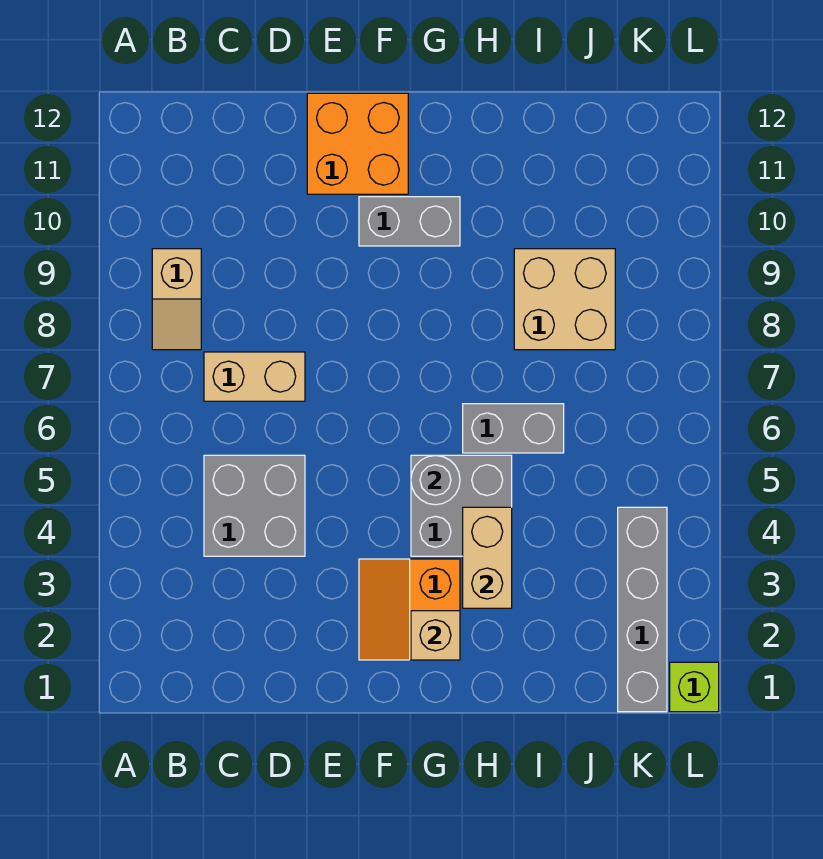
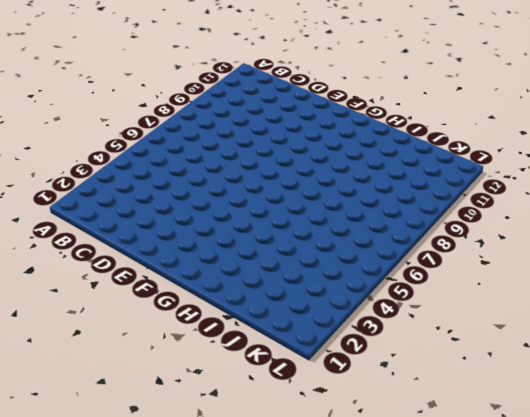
none -> tan slope B8:B9 level 1 top 9
none -> grey brick C4:D5 level 1
none -> tan brick C7:D7 level 1

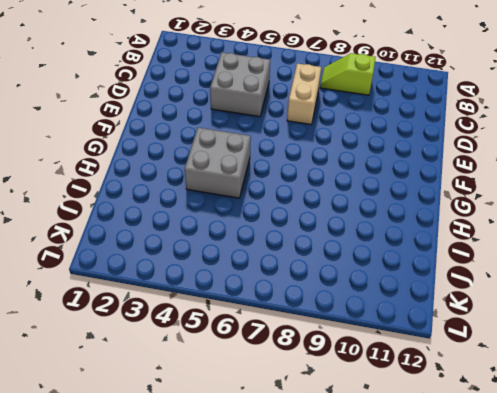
lime slope B8:B9 level 1 top 9 -> tan slope B8:B9 level 1 top 9
none -> orange brick E11:F12 level 1
none -> orange slope F2:G3 level 1 top G
none -> grey brick F10:G10 level 1

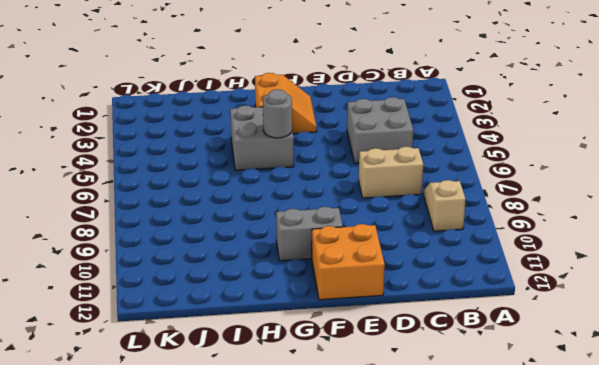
none -> grey brick H6:I6 level 1
none -> tan brick I8:J9 level 1
none -> grey brick K1:K4 level 1

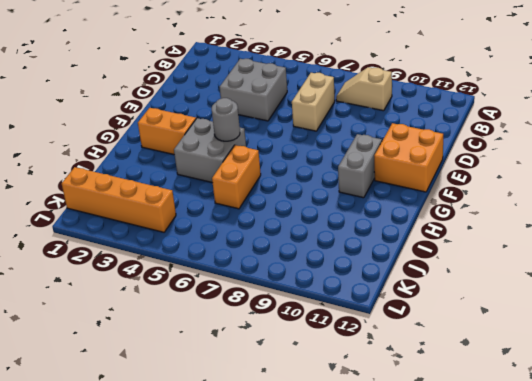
orange brick H6:I6 level 1 -> grey brick H6:I6 level 1
orange brick K1:K4 level 1 -> grey brick K1:K4 level 1
none -> tan brick I8:J9 level 1
none -> lime brick L1 level 1
none -> tan brick G2 level 2

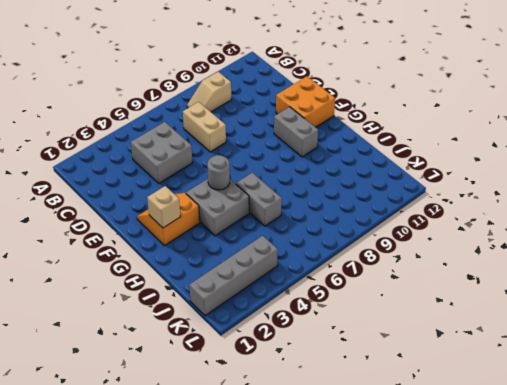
none -> tan brick I8:J9 level 1
none -> lime brick L1 level 1
none -> tan brick H3:H4 level 2

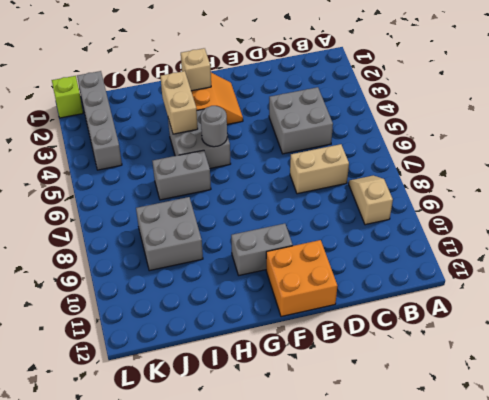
grey brick I8:J9 level 1 -> tan brick I8:J9 level 1

